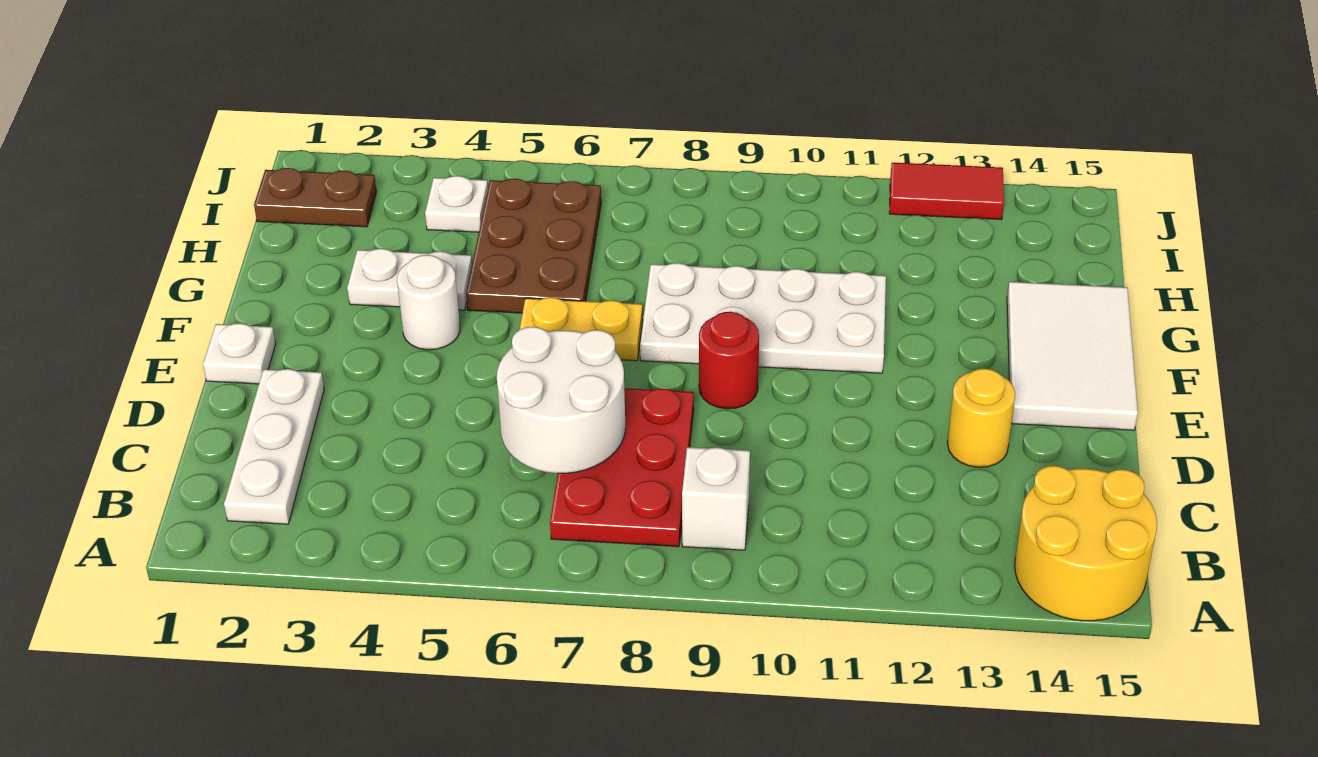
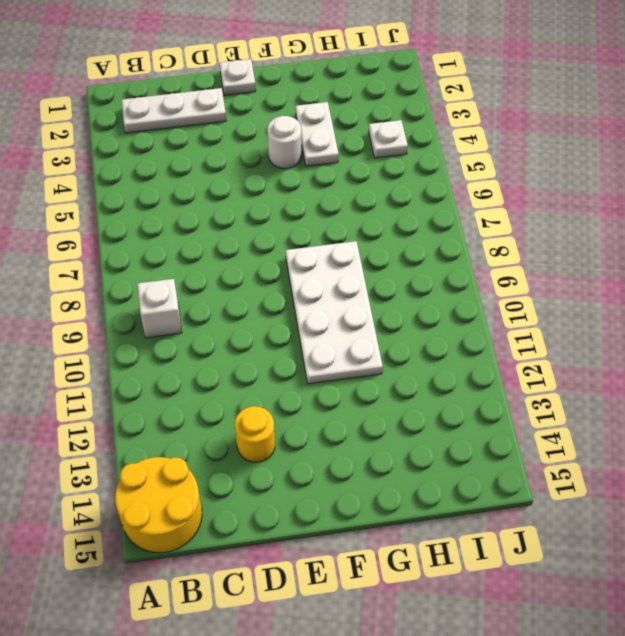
none -> red plate B7:D8 level 1
none -> red round brick E9 level 1
none -> white tile E14:G15 level 1

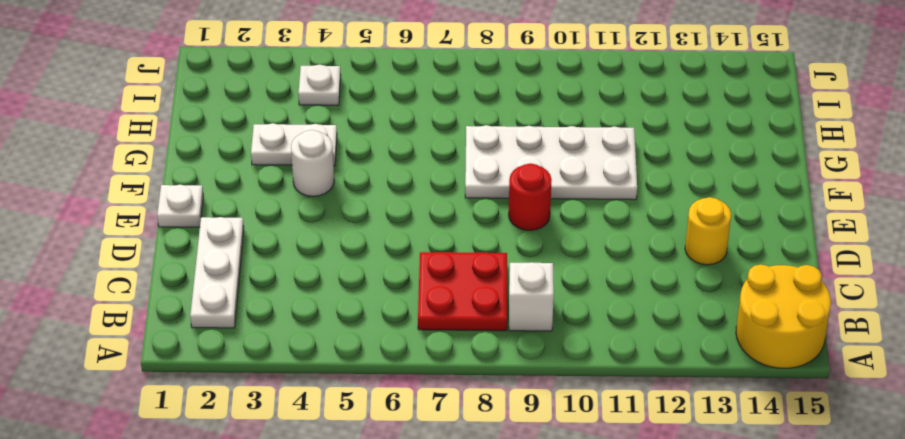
red plate B7:C8 level 1 -> red plate B7:D8 level 1
none -> white tile E14:G15 level 1
none -> yellow plate F6:F7 level 1
none -> brown plate G5:I6 level 1

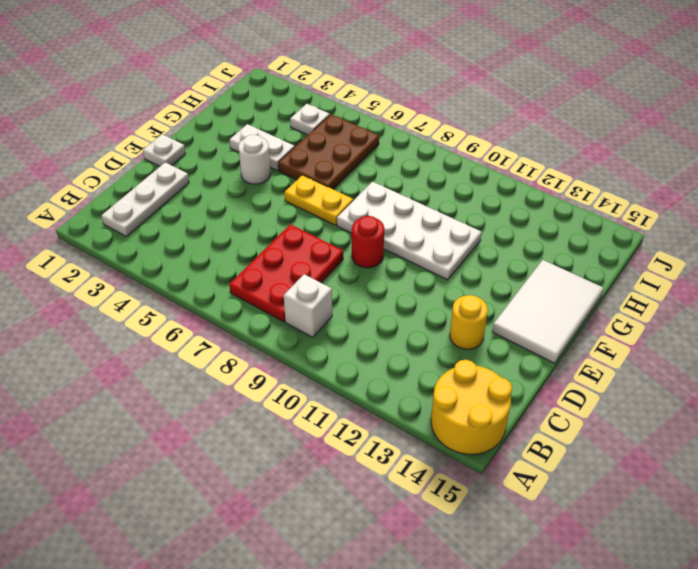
none -> brown plate I1:I2 level 1
none -> red tile J12:J13 level 1
none -> white round brick C6:D7 level 2

